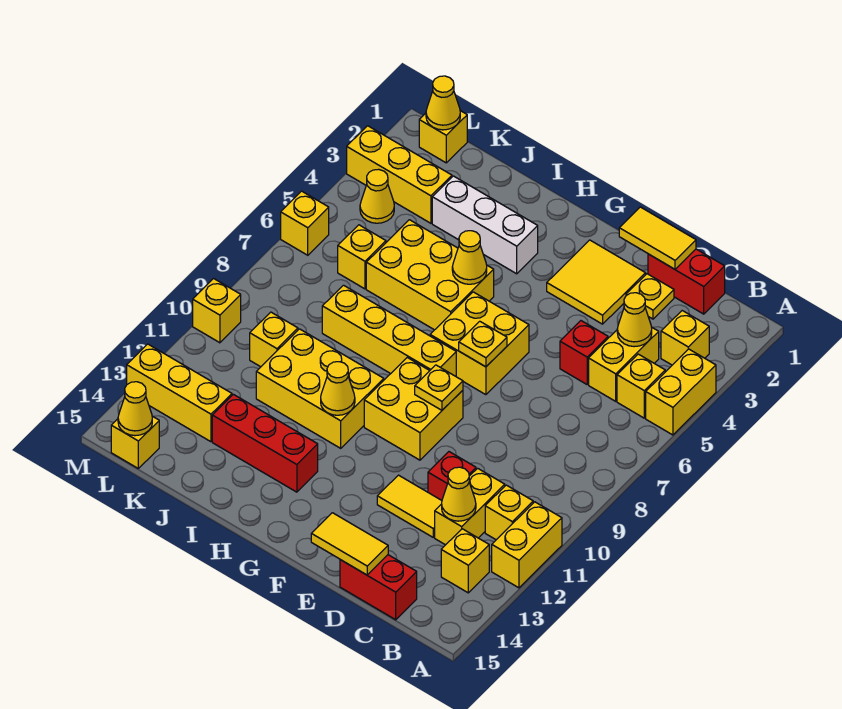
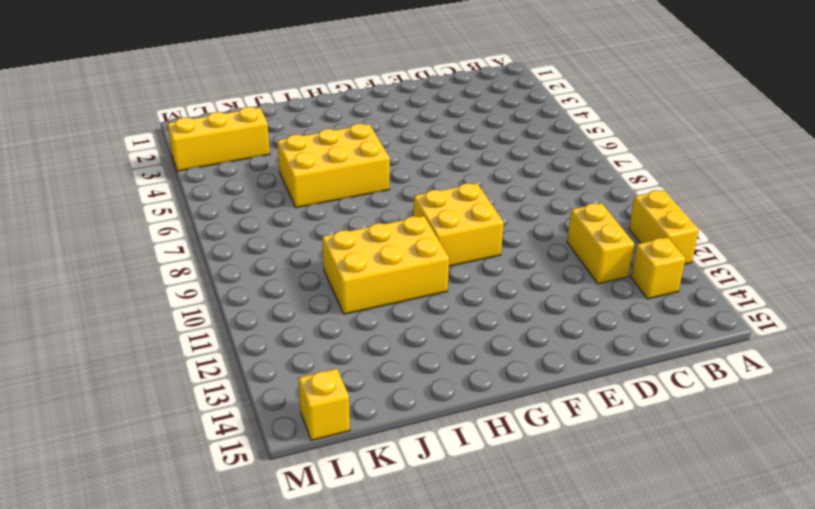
none -> yellow brick A4:A5 level 1
none -> yellow brick B3 level 1
none -> yellow brick B5 level 1
none -> yellow brick B11 level 1

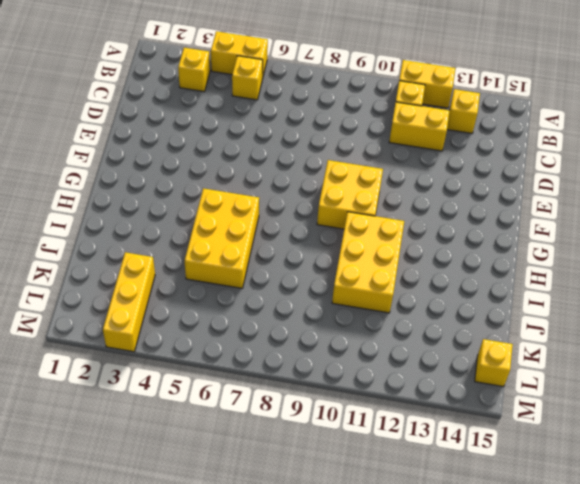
none -> red brick C1:D1 level 1
none -> yellow brick C4:C5 level 1
none -> red brick C15:D15 level 1
none -> yellow plate D2 level 1

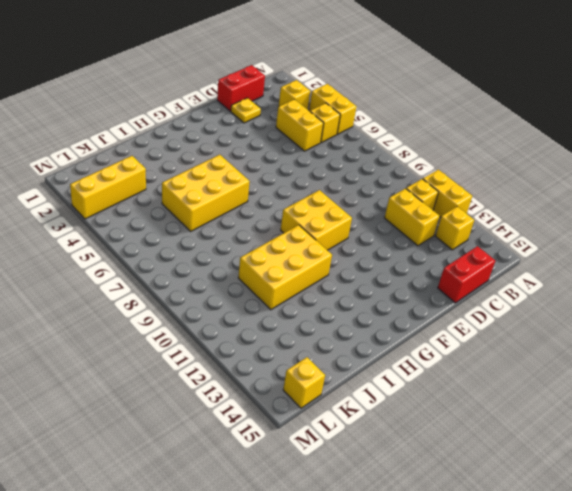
none -> red brick D5 level 1
none -> red brick D11 level 1
none -> yellow tile D12:E12 level 1
none -> yellow tile E2:F3 level 1

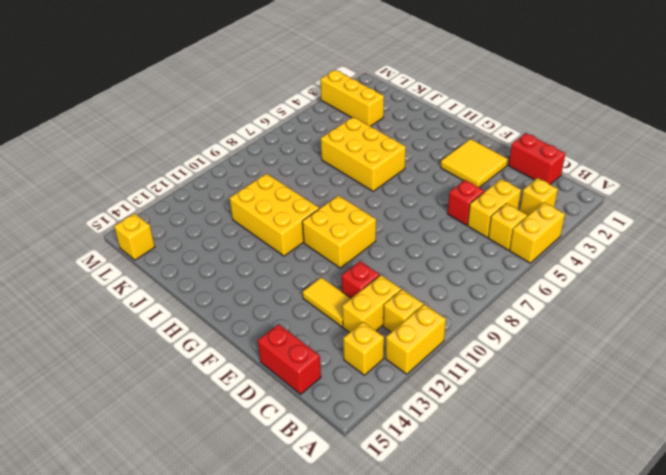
none -> yellow plate D2 level 1
none -> yellow brick F6:G7 level 1
none -> yellow brick G8:J8 level 1
none -> white brick H3:J3 level 1

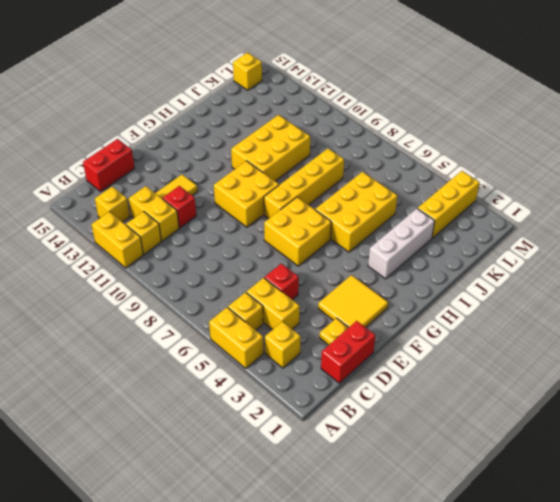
none -> red brick H13:J13 level 1
none -> yellow brick K6 level 1
none -> yellow brick K10 level 1
none -> yellow brick K13:M13 level 1

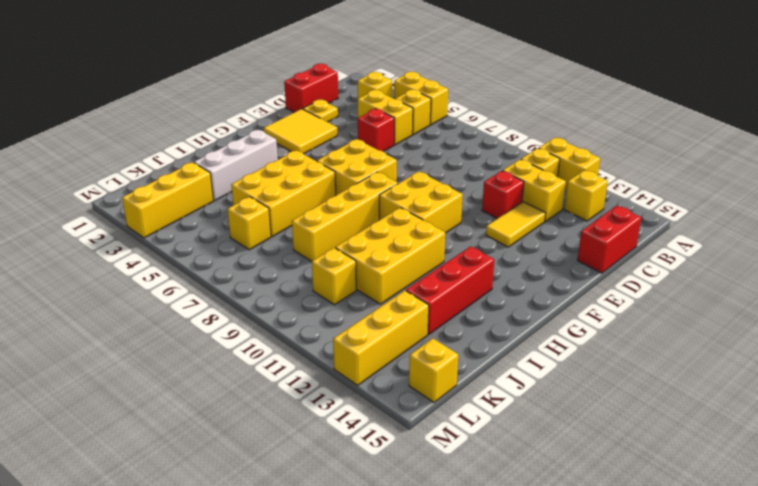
none -> yellow brick L1 level 1
none -> yellow cone L4 level 1
none -> yellow brick M6 level 1
none -> yellow brick M10 level 1

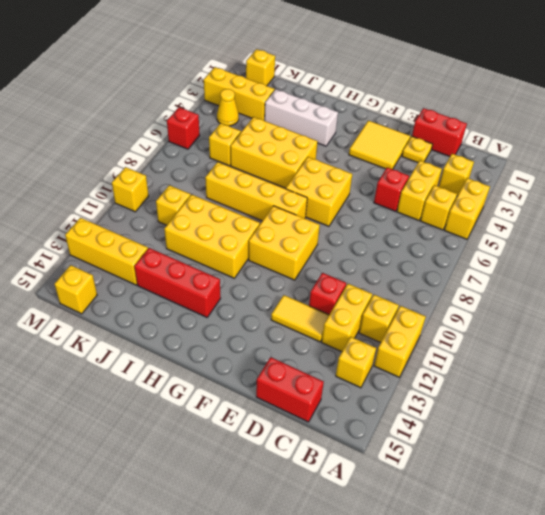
red brick M6 level 1 -> yellow brick M6 level 1
none -> yellow cone C4 level 2
none -> yellow cone C12 level 2
none -> yellow tile D1:E1 level 2
none -> yellow tile D15:E15 level 2

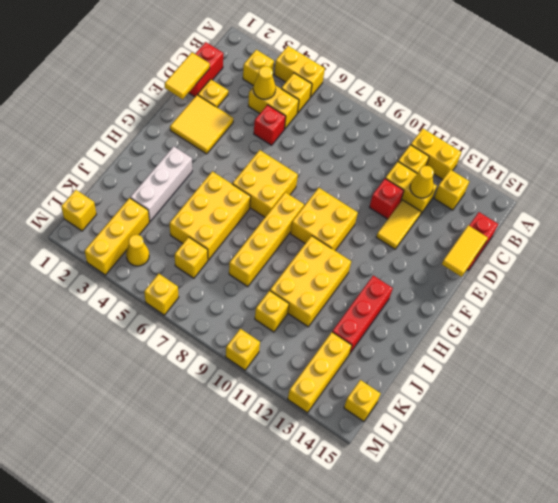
none -> yellow plate F7 level 2
none -> yellow plate F9 level 2
none -> yellow cone H5 level 2
none -> yellow cone H11 level 2

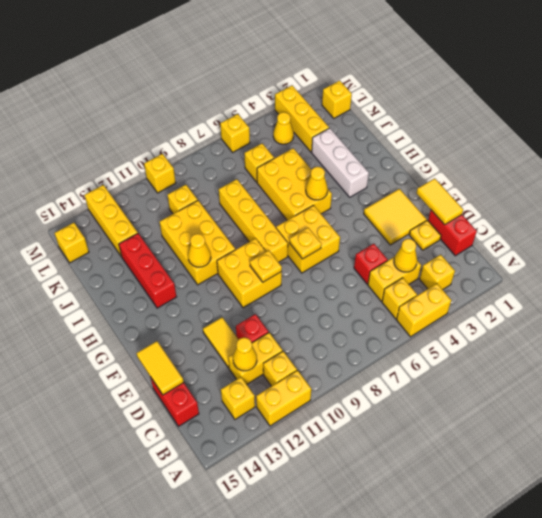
none -> yellow cone L1 level 2
none -> yellow cone L15 level 2

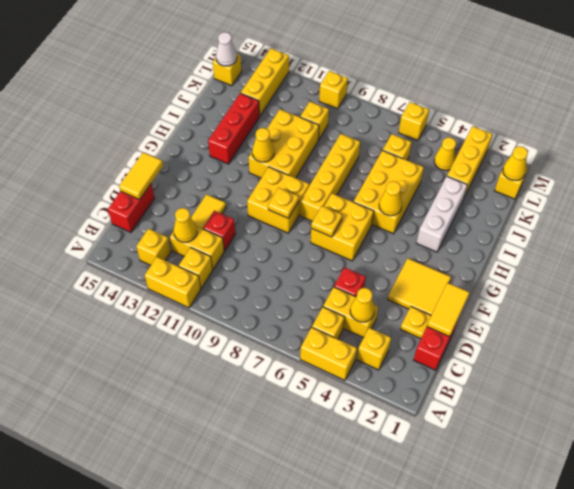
white cone L15 level 2 -> yellow cone L15 level 2

